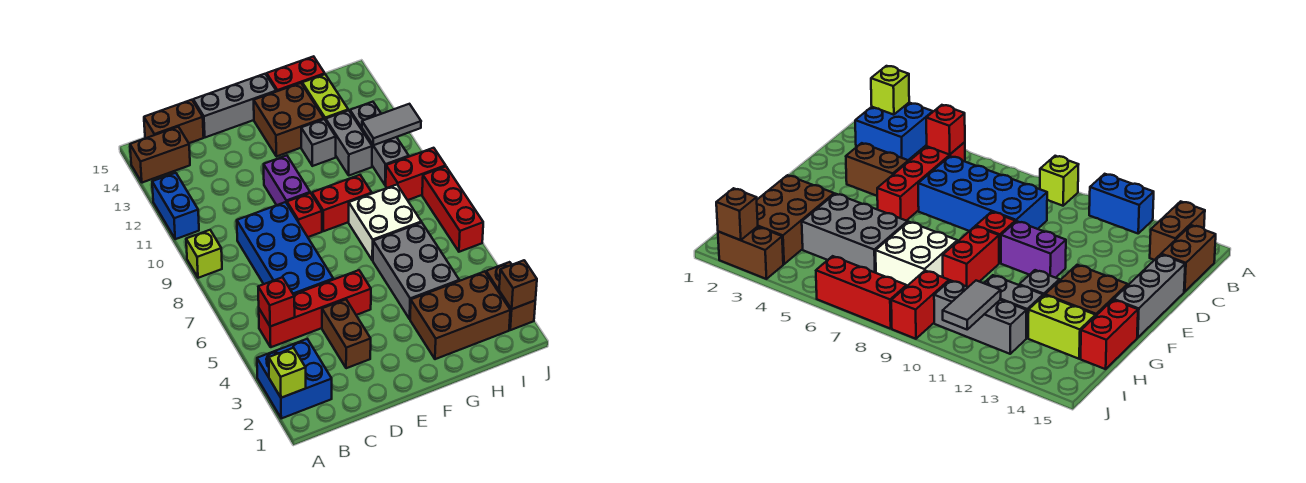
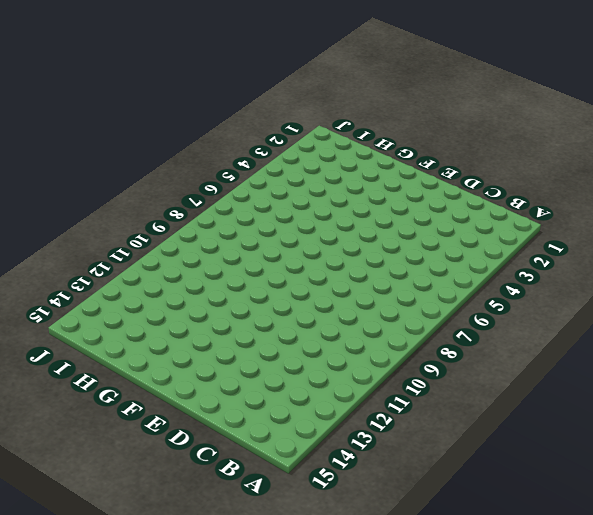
none -> blue brick A2:B3 level 1
none -> lime brick A9 level 1
none -> blue brick A11:A12 level 1

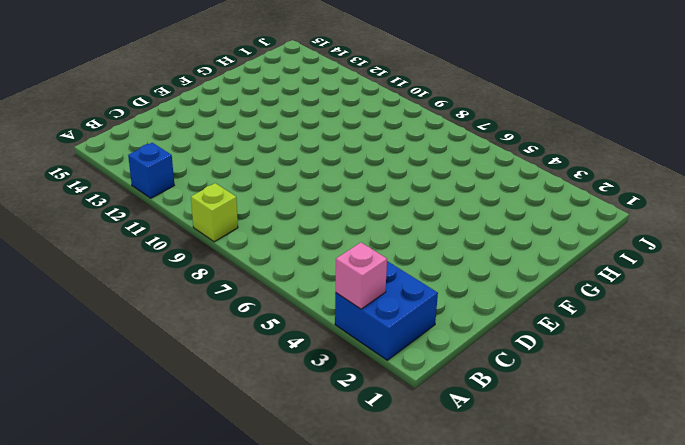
pink brick A3 level 2 -> none
blue brick A12 level 1 -> blue brick A11:A12 level 1
none -> brown brick A14:B14 level 1
none -> red brick B5:E5 level 1
none -> brown brick B15:C15 level 1

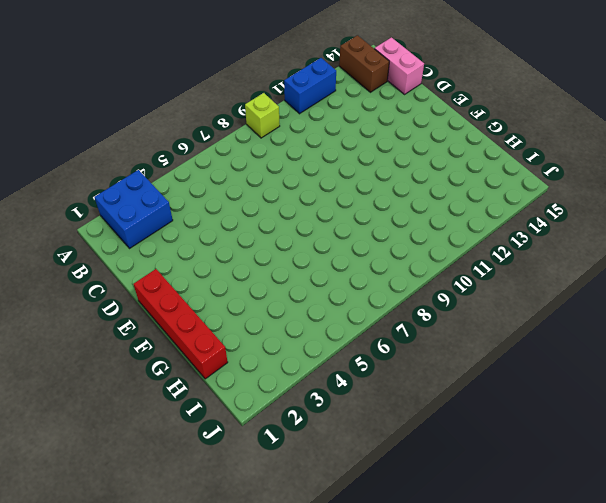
pink brick B15:C15 level 1 -> brown brick B15:C15 level 1
red brick E1:H1 level 1 -> red brick B5:E5 level 1
none -> blue brick C6:D9 level 1
none -> brown brick D3:D4 level 1
none -> grey brick D15:F15 level 1

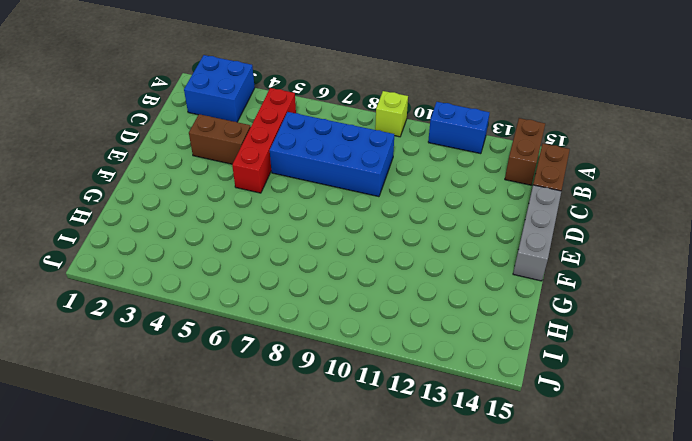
none -> red brick E9 level 1
none -> purple brick E10:E11 level 1
none -> red brick F9:G9 level 1

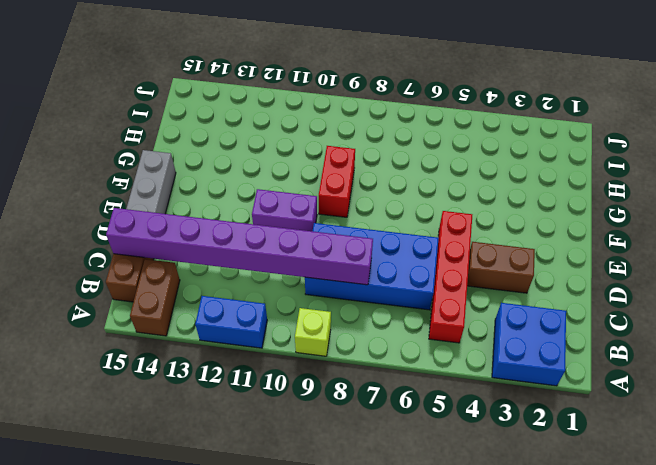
purple brick C8:C15 level 2 -> none
none -> red brick E9 level 1
none -> brown brick F13:G14 level 1
none -> brown brick G2:I3 level 1

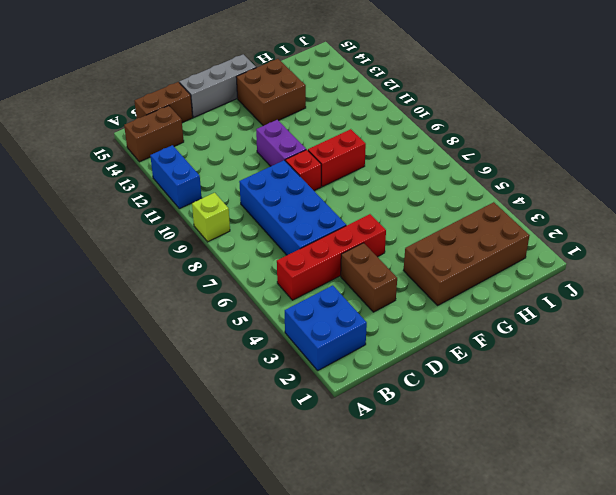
brown brick F2:I3 level 1 -> brown brick G2:I3 level 1
none -> grey brick G4:H6 level 1
none -> white brick G7:H8 level 1
none -> grey brick G12 level 1

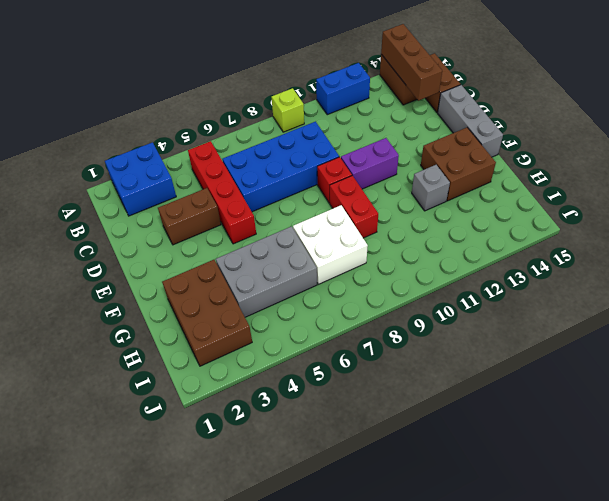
brown brick A14:C14 level 2 -> none
none -> red brick G15:H15 level 1
none -> grey brick H11:H12 level 1
none -> lime brick H13:H14 level 1

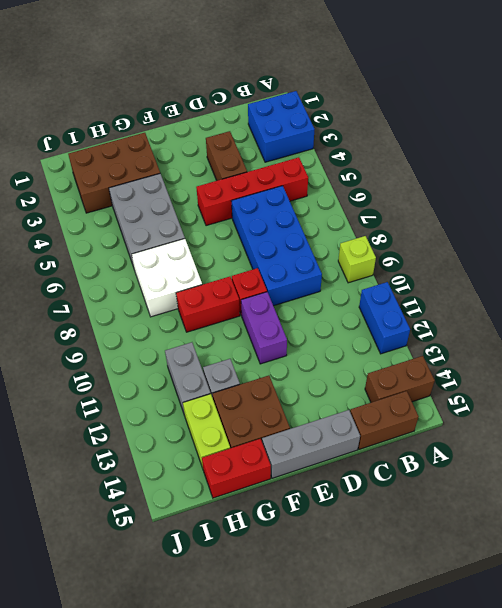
none -> red brick I9:J9 level 1
none -> grey brick I10:I12 level 1
none -> brown brick J2:J3 level 1

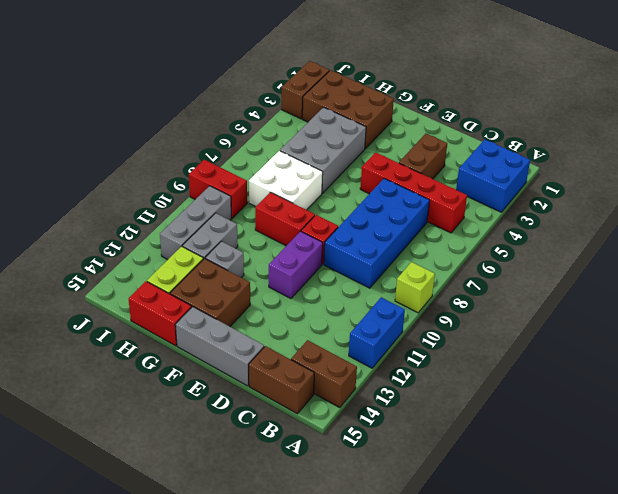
none -> red brick J6:J8 level 1
none -> lime brick A2 level 2
none -> red brick B5 level 2

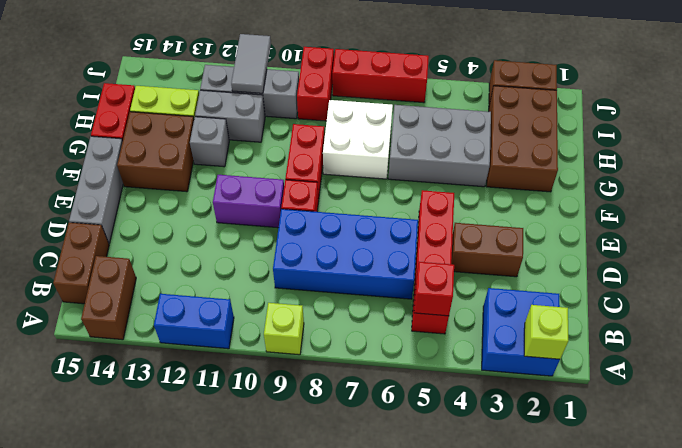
none -> brown brick J2 level 2

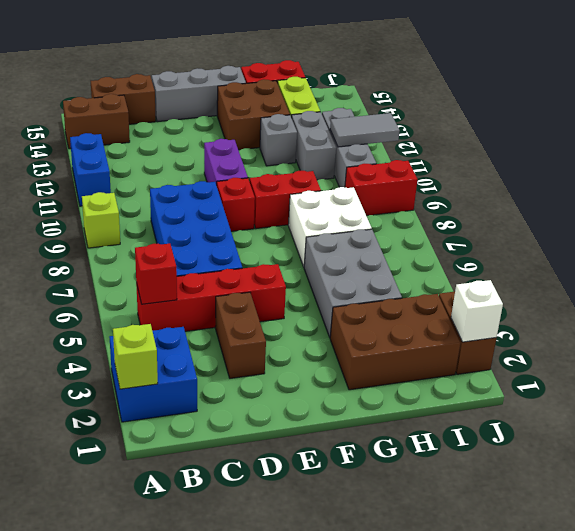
white brick J2 level 2 -> brown brick J2 level 2
none -> red brick J6:J8 level 1

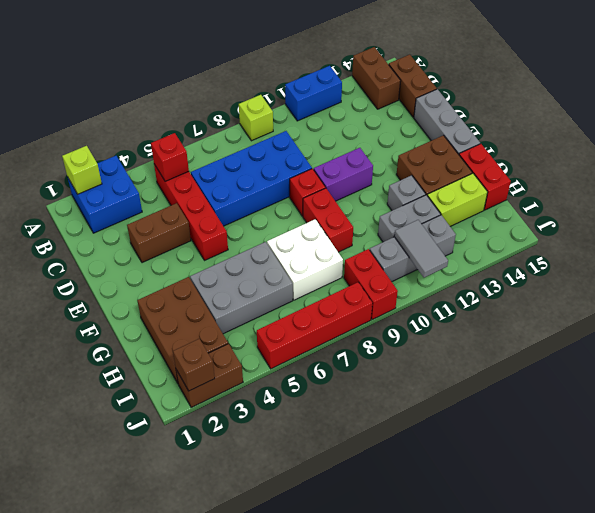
red brick J5:J8 level 1 -> red brick J6:J8 level 1

